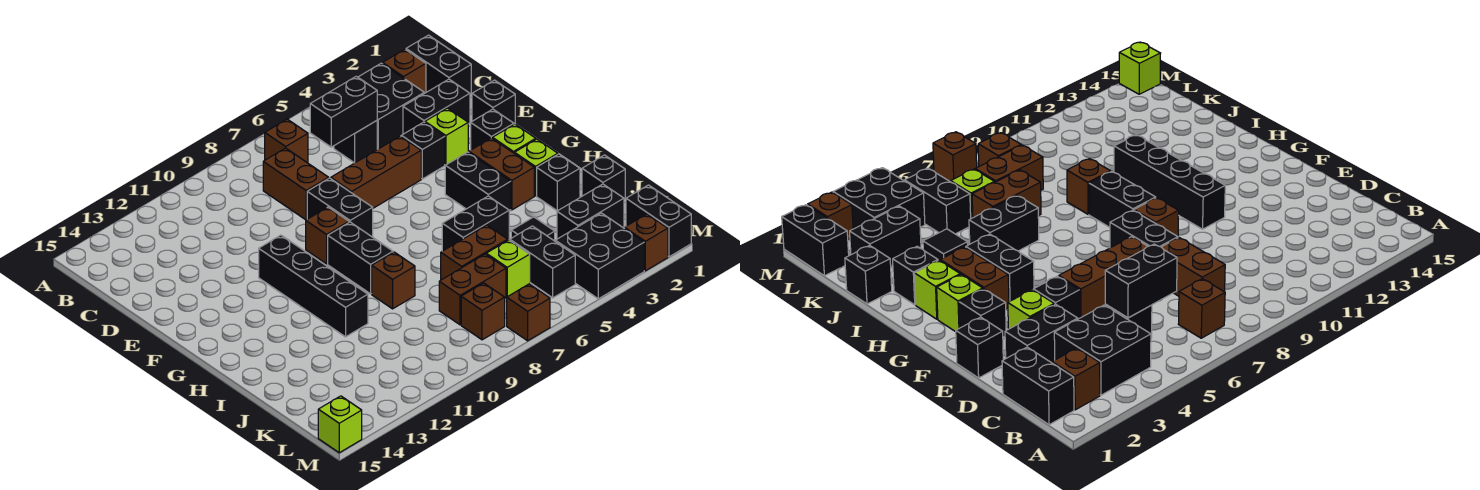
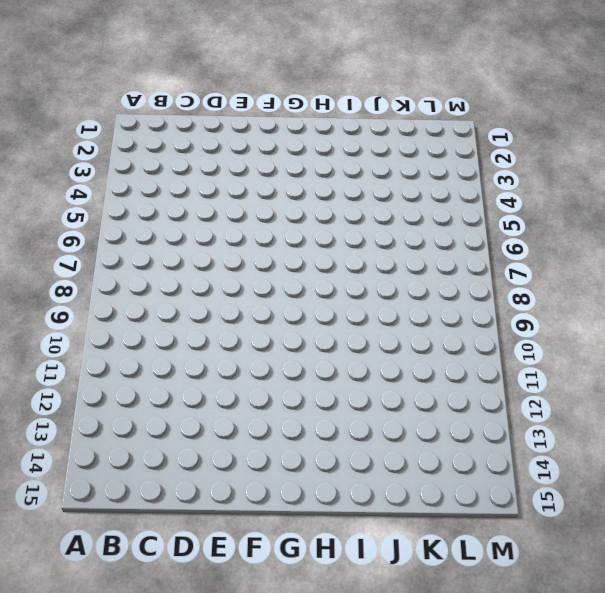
none -> black brick B1:C1 level 1
none -> brown brick B2 level 1
none -> black brick B3:C4 level 1
none -> brown brick B7 level 1

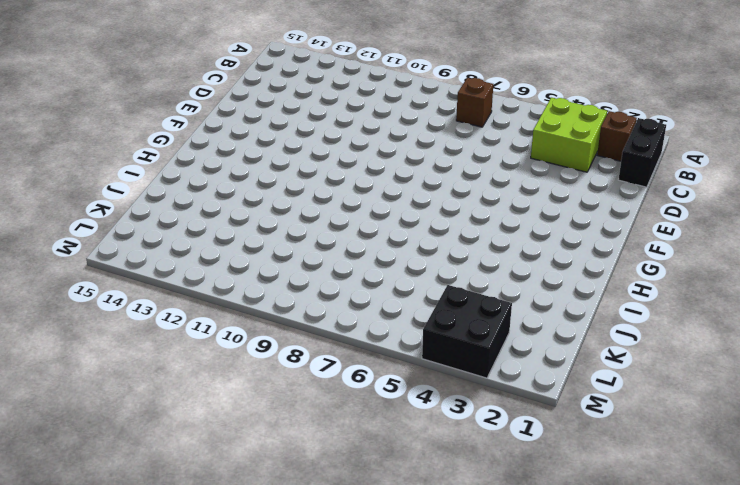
lime brick B3:C4 level 1 -> black brick B3:C4 level 1
none -> black brick C5 level 1
none -> brown brick C8:D8 level 1
none -> black brick D2:D3 level 1
none -> black brick E1 level 1

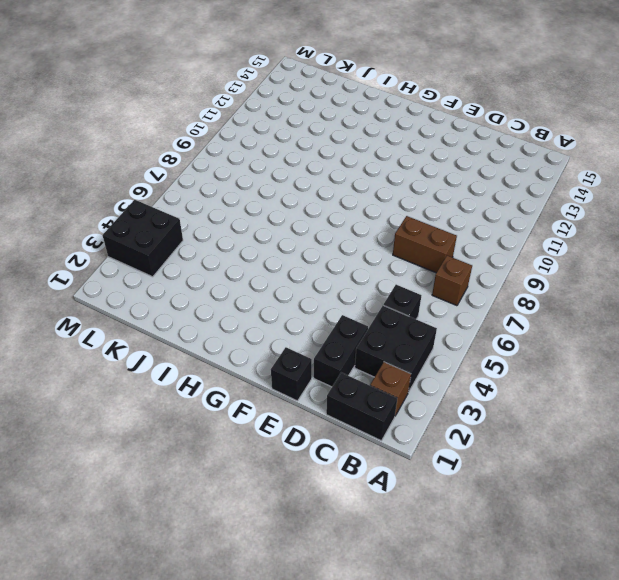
none -> lime brick E3 level 1
none -> black brick E4 level 1
none -> brown brick E5:E7 level 1
none -> black brick E8:F8 level 1

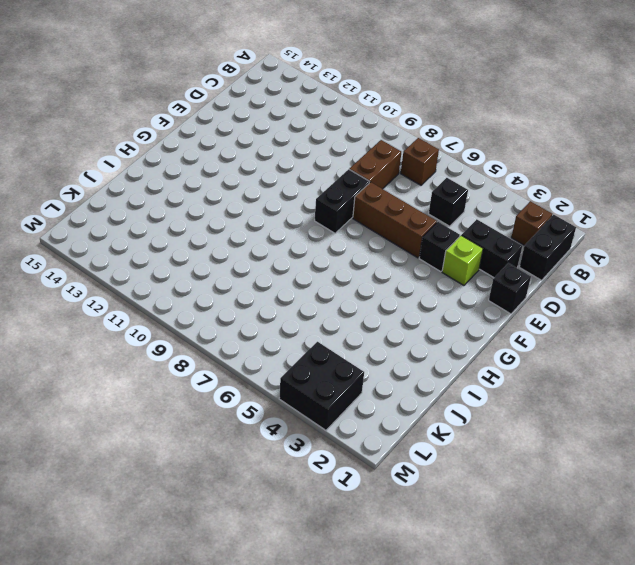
none -> black brick B3:C4 level 1
none -> black brick F2 level 1
none -> brown brick F9 level 1
none -> black brick F11:I11 level 1

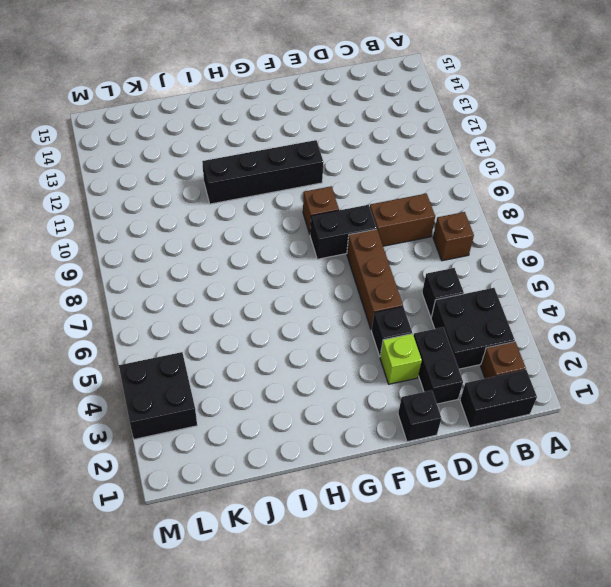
none -> black brick F2 level 1
none -> lime brick G2 level 1
none -> brown brick G3:H3 level 1
none -> black brick G4:H4 level 1

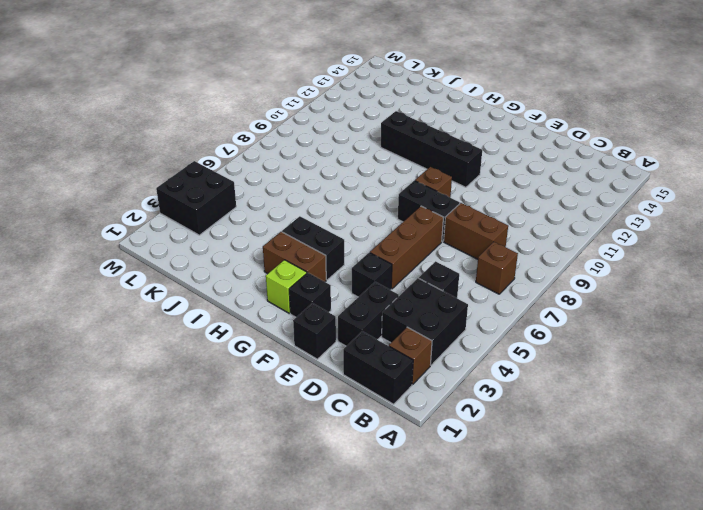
none -> lime brick E3 level 1
none -> black brick G9:H9 level 1
none -> lime brick H2 level 1
none -> black brick I2 level 1

